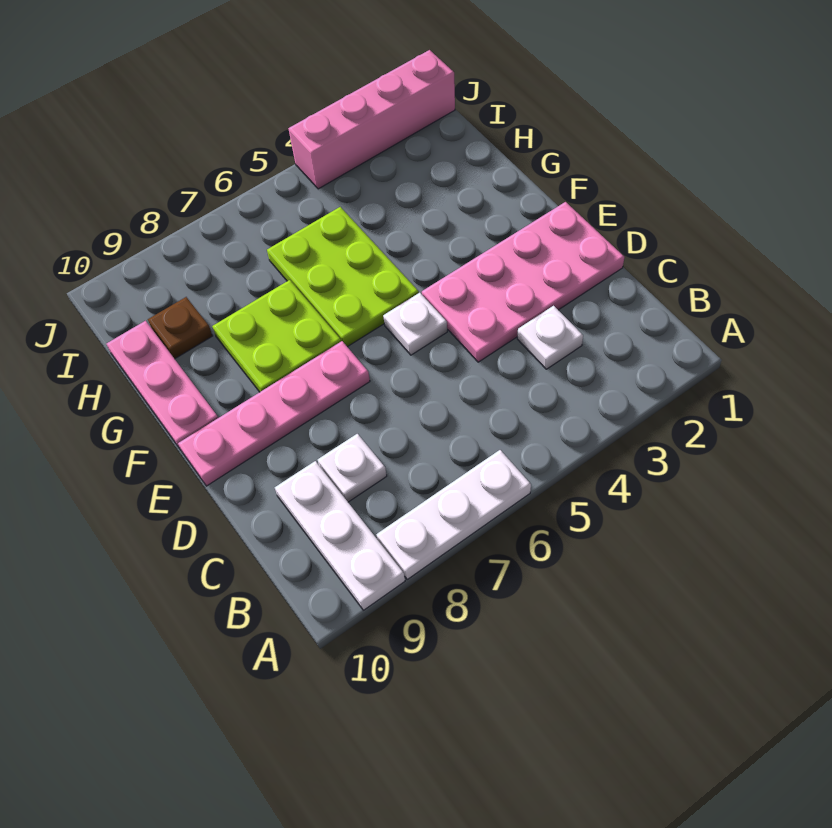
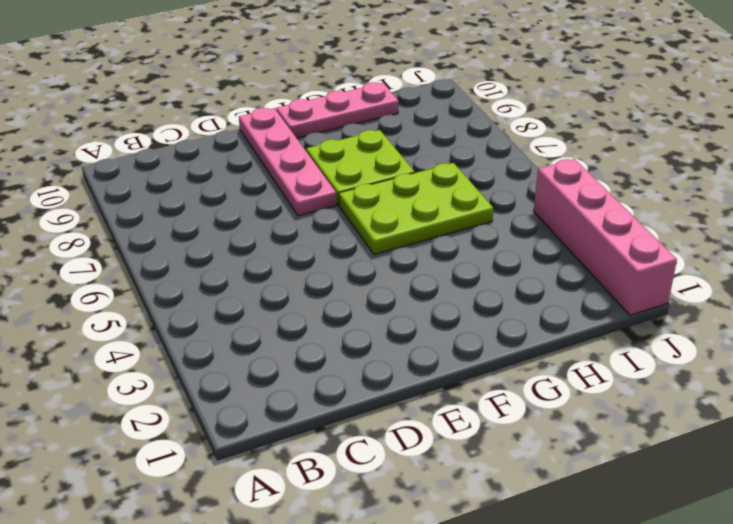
none -> white plate A6:A8 level 1
none -> white plate A9:C9 level 1
none -> white plate C3 level 1

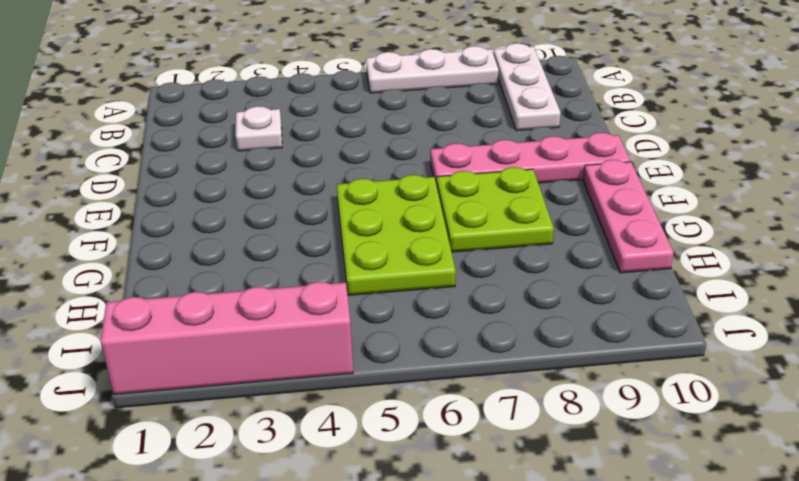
none -> white plate C8 level 1
none -> pink plate D1:E4 level 1
none -> white plate E5 level 1

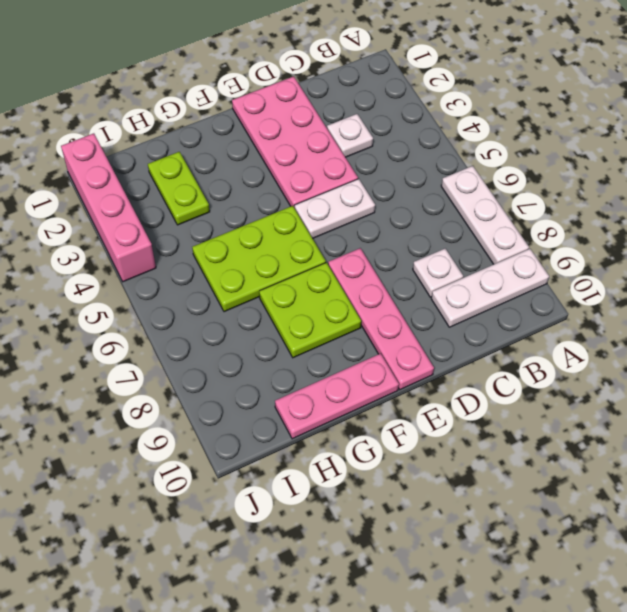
white plate D5:E5 level 1 -> white plate E5 level 1
lime plate H2:H3 level 1 -> none
none -> brown plate H9 level 1

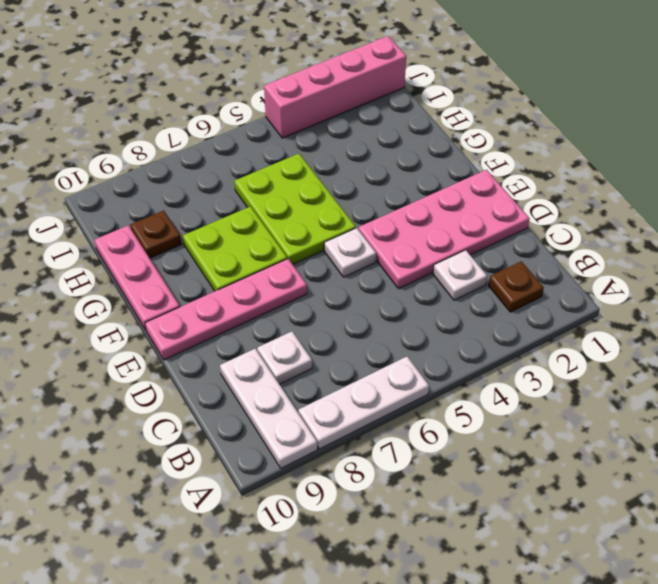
brown plate B2 level 1 -> none

